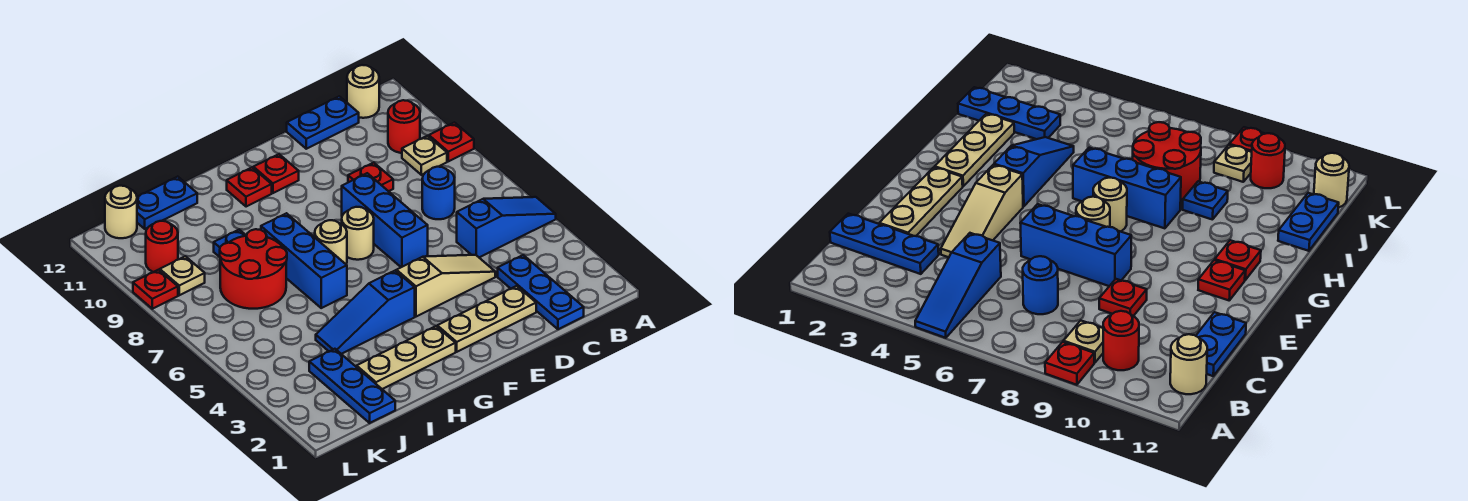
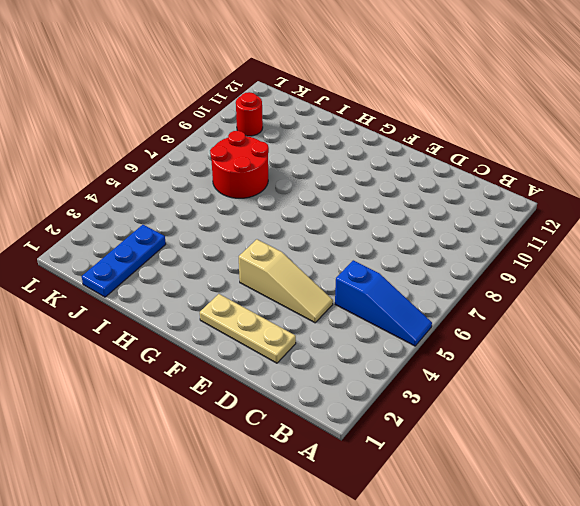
none -> red plate A9 level 1
none -> tan plate B9 level 1
none -> red round brick B10 level 1

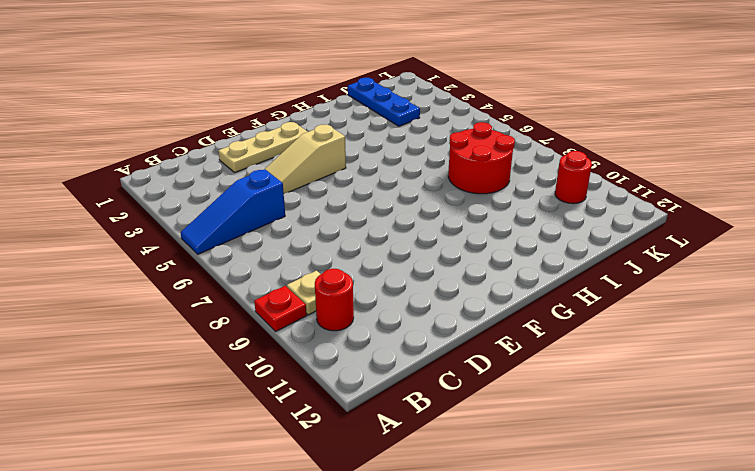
none -> tan round brick B12 level 1
none -> blue plate C1:C3 level 1
none -> blue round brick C7 level 1

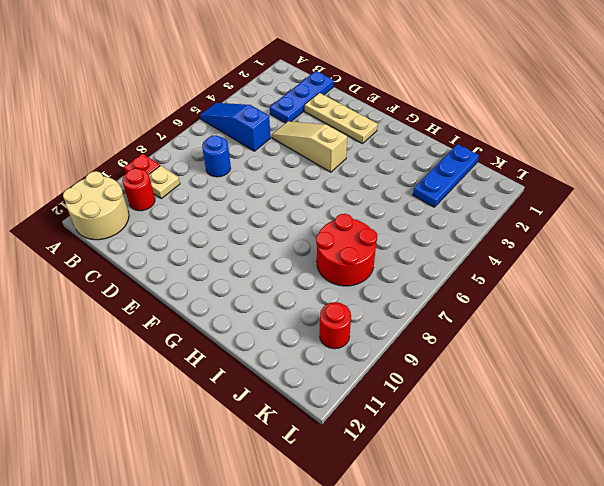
tan round brick A11:B12 level 1 -> tan round brick B12 level 1
none -> blue plate C12:D12 level 1
none -> red plate D9 level 1
none -> blue brick E6:E8 level 1

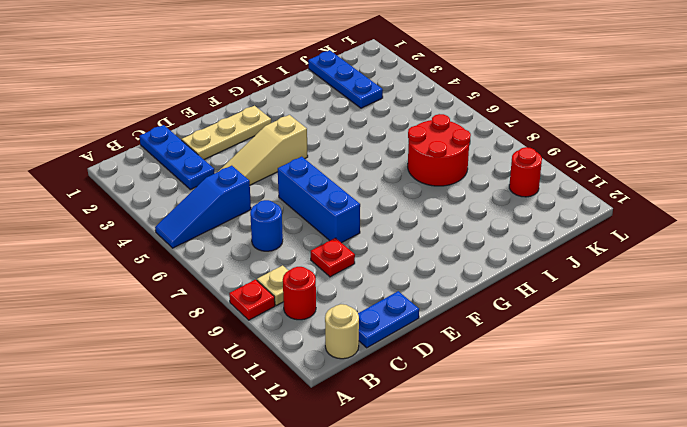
none -> tan round brick F7 level 1
none -> red plate F11 level 1
none -> tan plate G2:I2 level 1

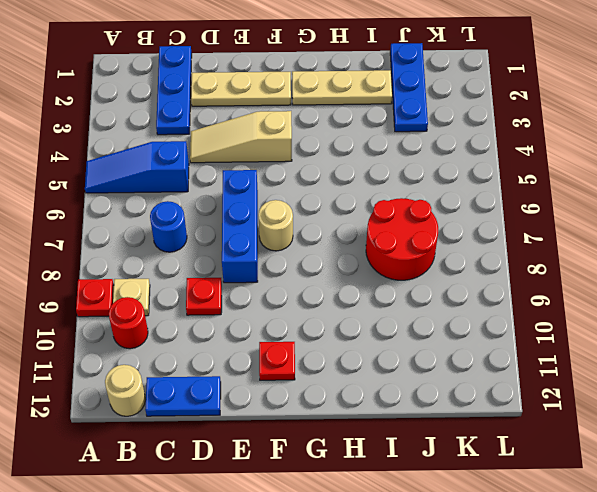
none -> blue slope G4:I4 level 1 top G
none -> tan round brick G7 level 1
none -> red plate G11 level 1

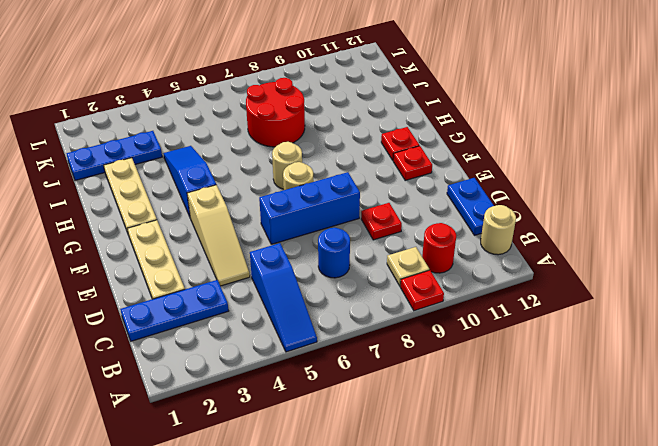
none -> blue brick H6:H8 level 1
none -> blue plate I9 level 1
none -> blue plate I12:J12 level 1

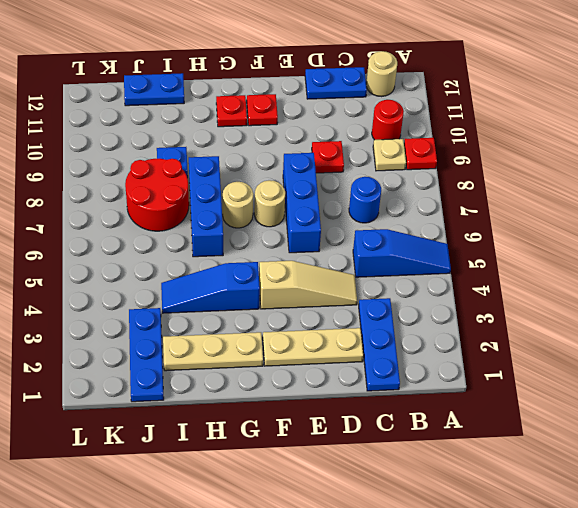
none -> tan plate K9 level 1
none -> red round brick K10 level 1
none -> tan round brick K12 level 1

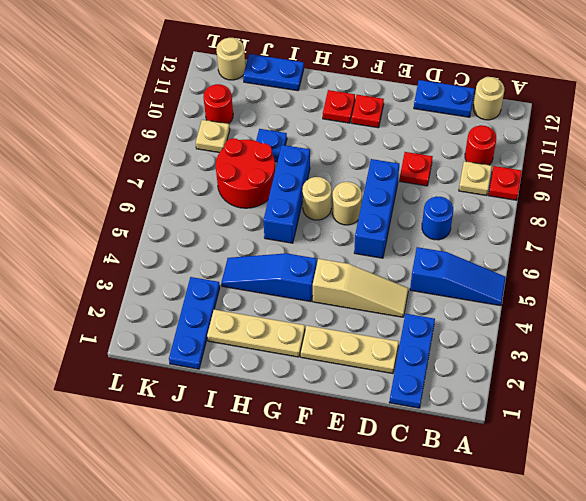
none -> red plate L9 level 1

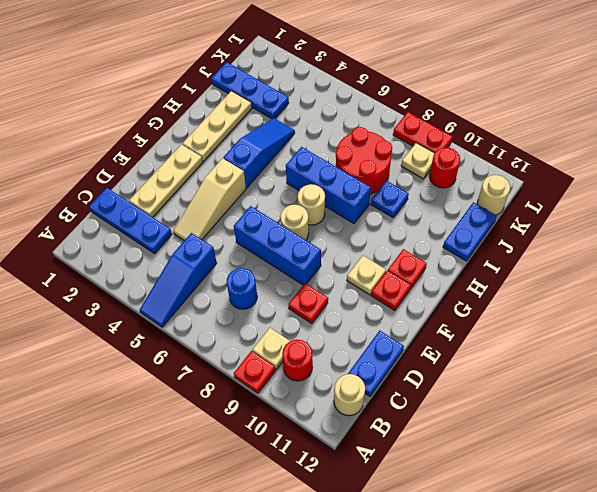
tan plate F10 level 1 -> none
red plate L8:L9 level 1 -> red plate L9 level 1

